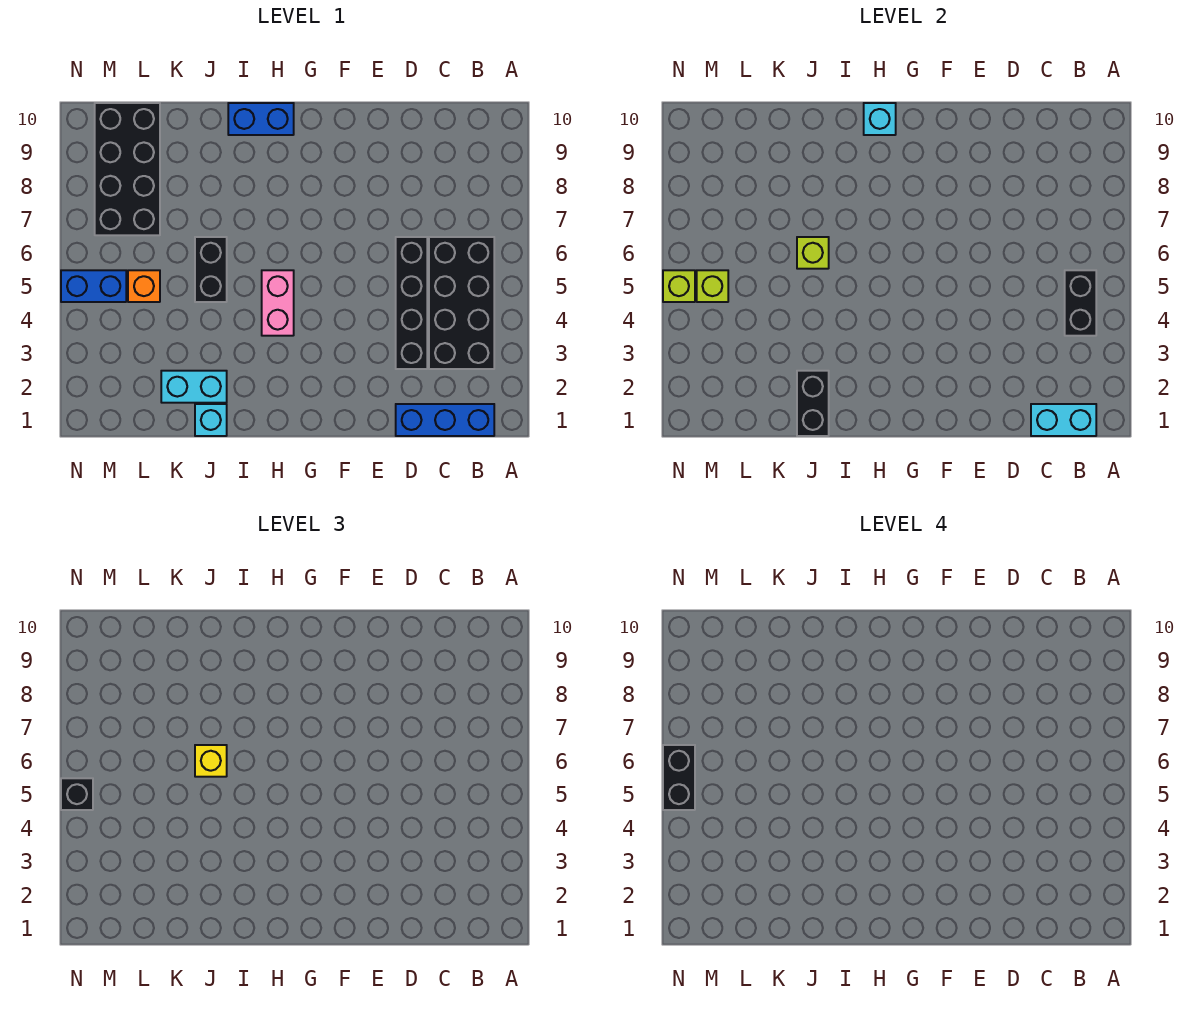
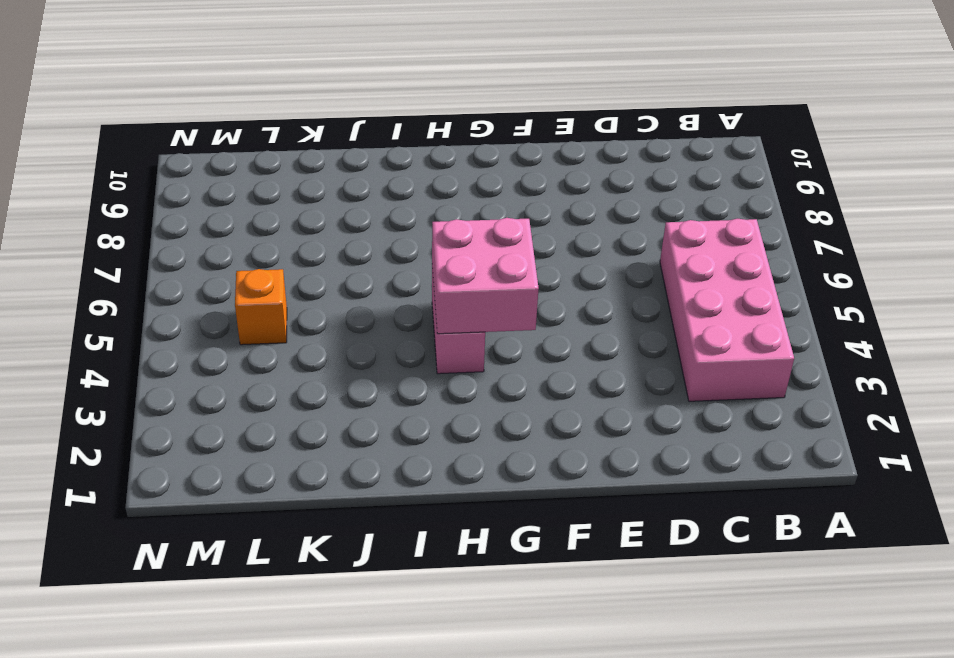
pink brick B3:C6 level 1 -> black brick B3:C6 level 1
pink brick G4:H5 level 2 -> none
none -> blue brick B1:D1 level 1
none -> black brick D3:D6 level 1
none -> blue brick H10:I10 level 1

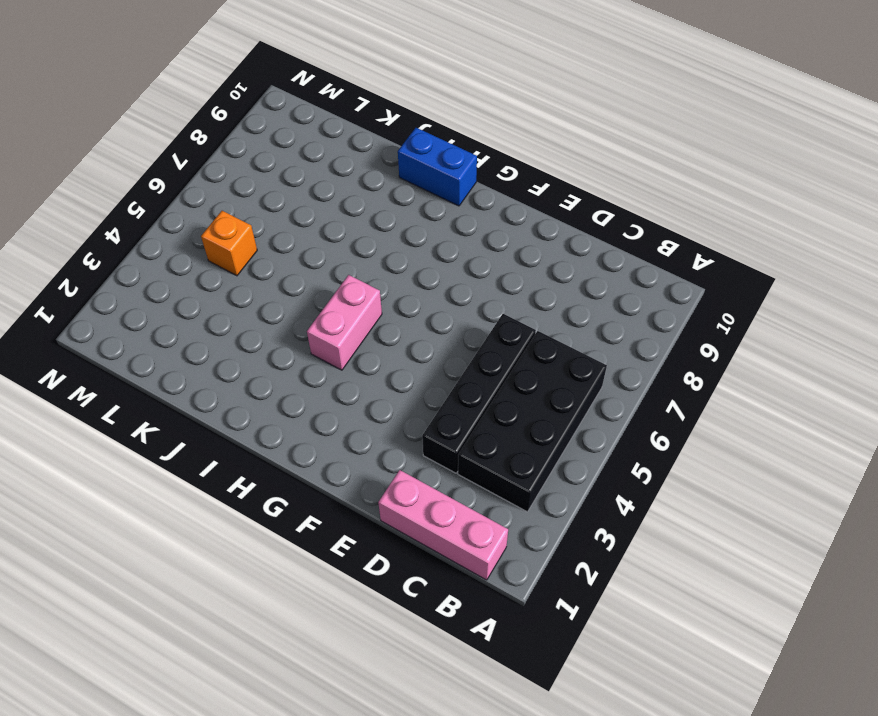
pink brick B1:D1 level 1 -> blue brick B1:D1 level 1
none -> cyan brick J1 level 1
none -> cyan brick J2:K2 level 1
none -> black brick J5:J6 level 1

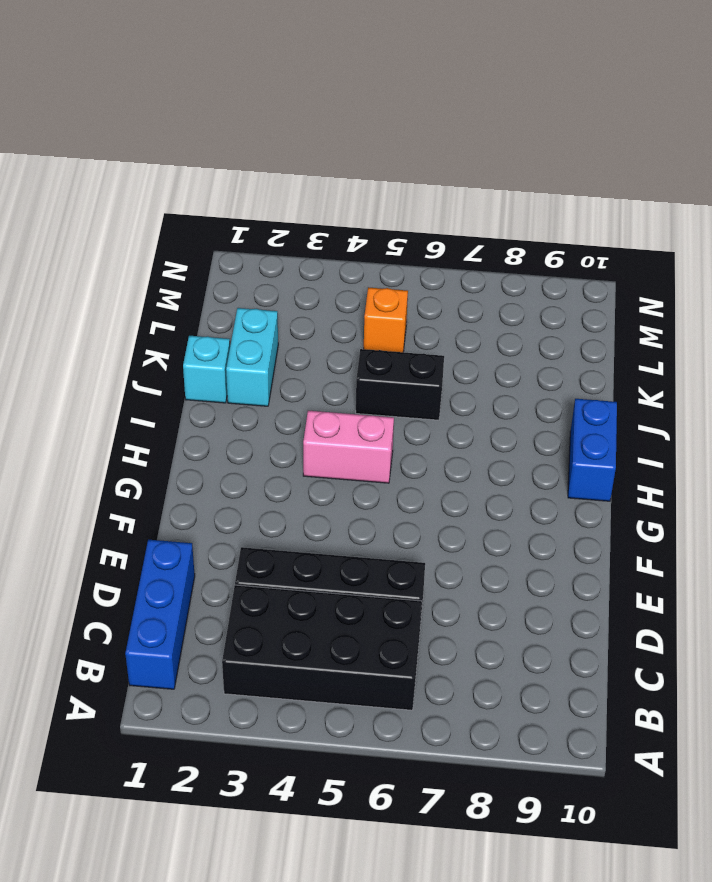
none -> black brick L7:M10 level 1
none -> blue brick M5:N5 level 1
none -> cyan brick B1:C1 level 2

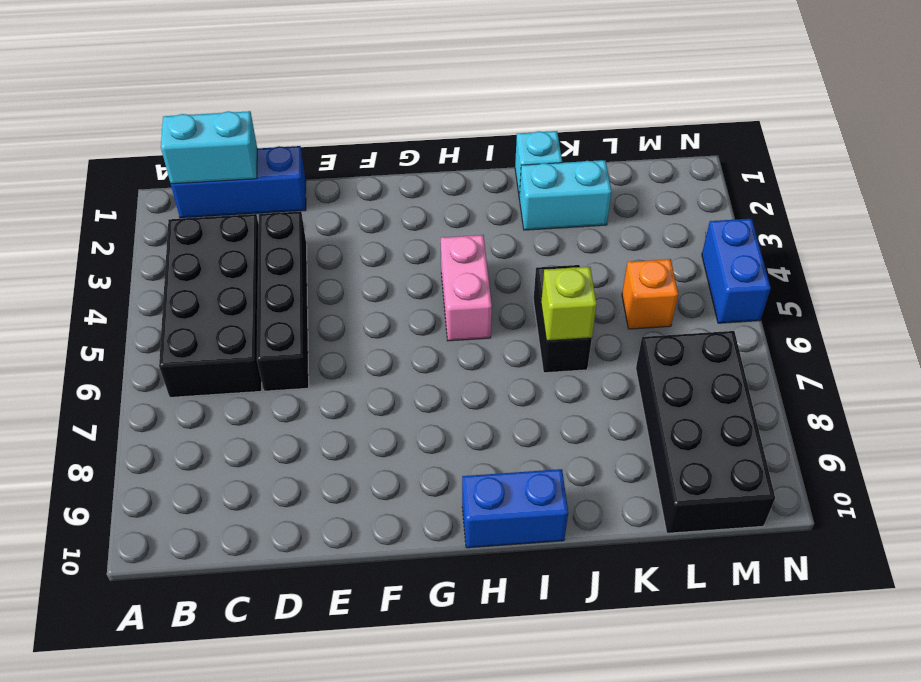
blue brick N4:N5 level 1 -> blue brick M5:N5 level 1
none -> black brick B4:B5 level 2
none -> cyan brick H10 level 2
none -> black brick J1:J2 level 2

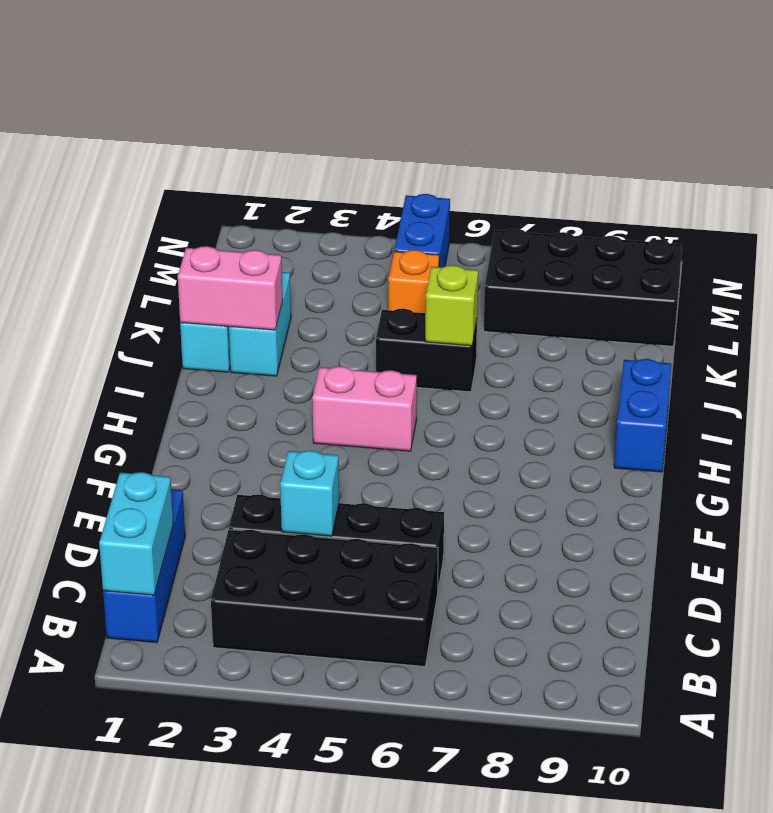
cyan brick D4 level 2 -> cyan brick H10 level 2
pink brick J1:J2 level 2 -> black brick J1:J2 level 2
none -> black brick B4:B5 level 2
none -> lime brick M5 level 2
none -> lime brick N5 level 2

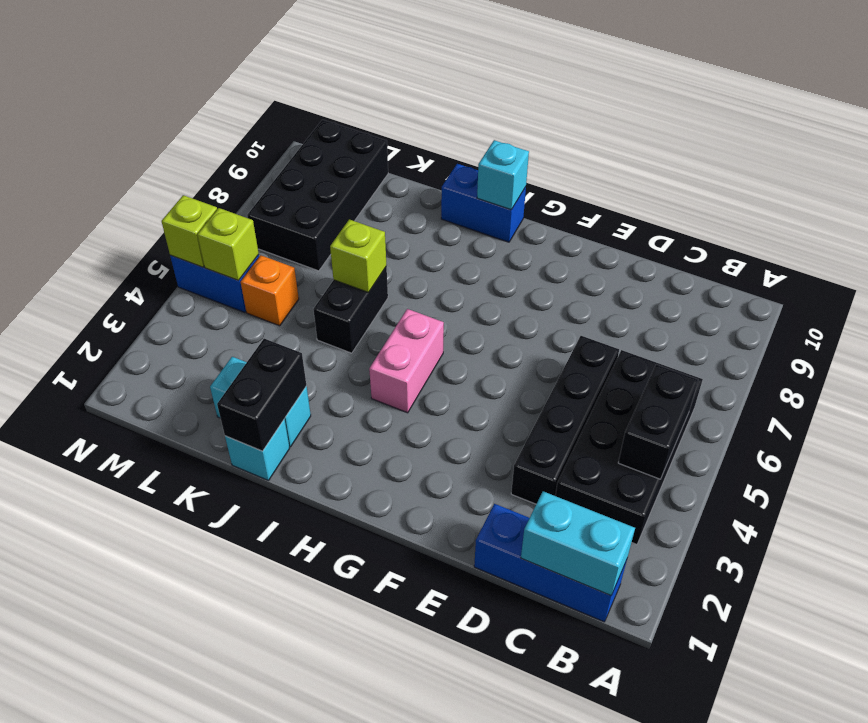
none -> yellow brick J6 level 3
none -> black brick N5 level 3
none -> black brick N5:N6 level 4

